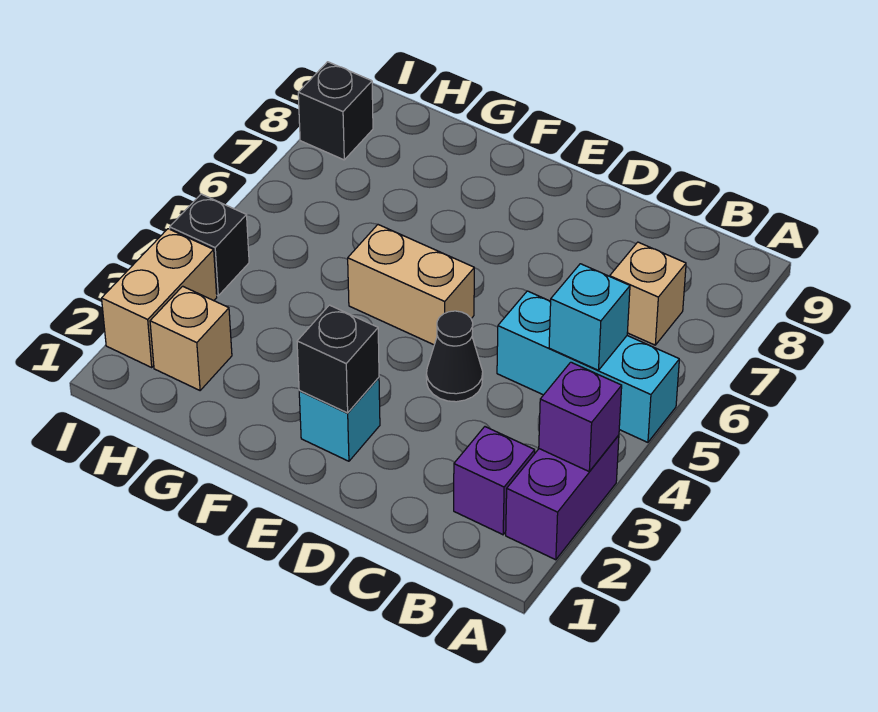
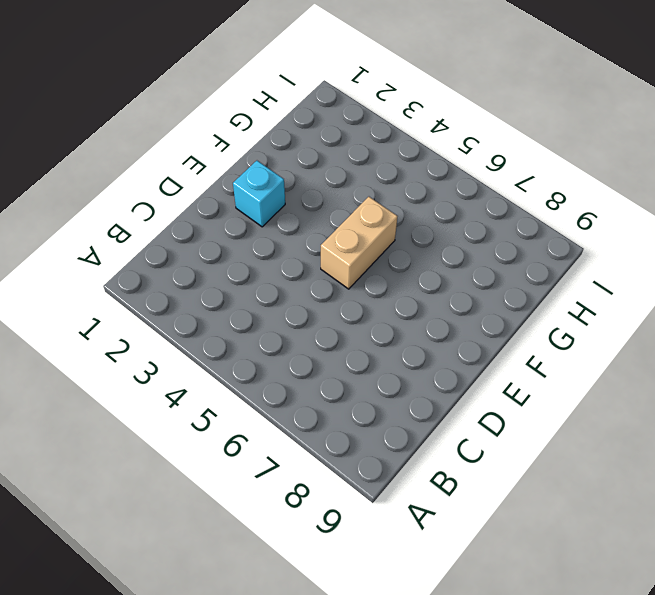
none -> purple brick A2:A3 level 1
none -> cyan brick A5:C5 level 1
none -> purple brick B2 level 1

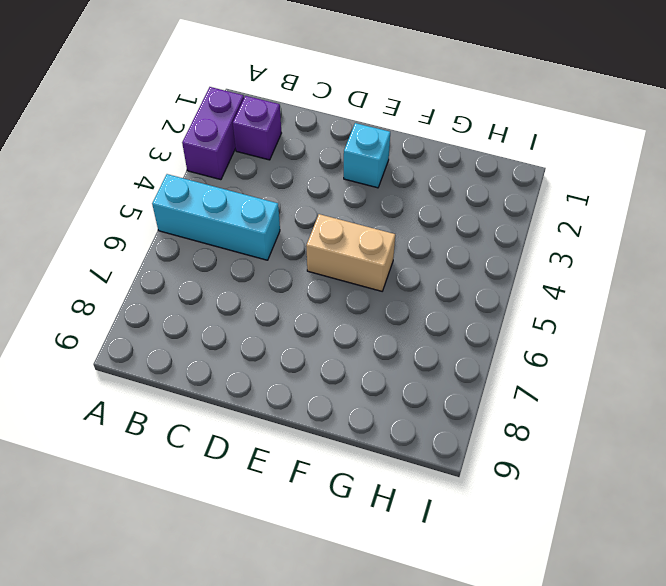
none -> tan brick B7 level 1
none -> black cone D4 level 1
none -> tan brick H2 level 1

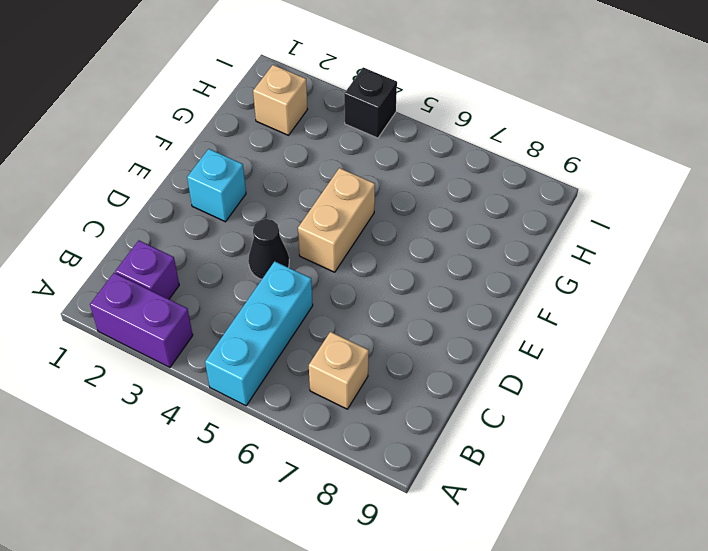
none -> tan brick I2:I3 level 1
none -> black brick I8 level 1
none -> purple brick A3 level 2

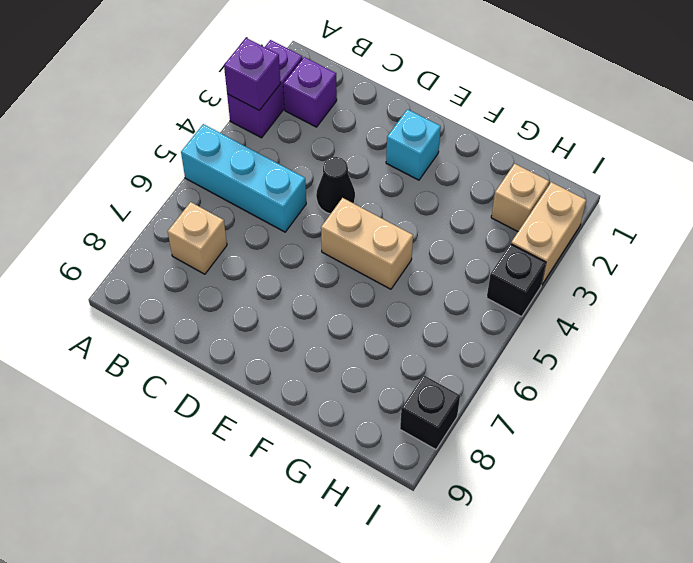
none -> cyan brick B5 level 2
none -> black brick E2 level 2

